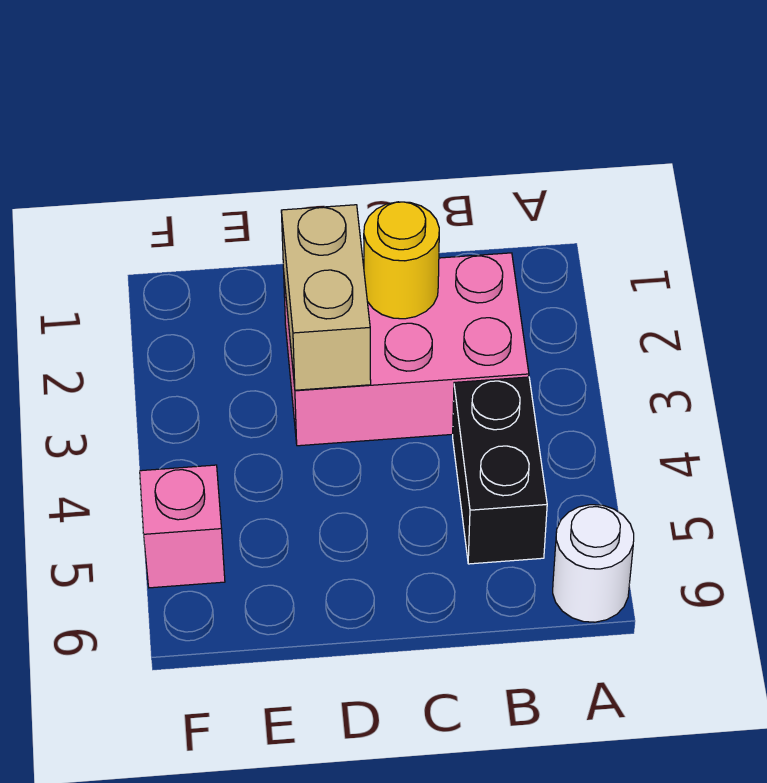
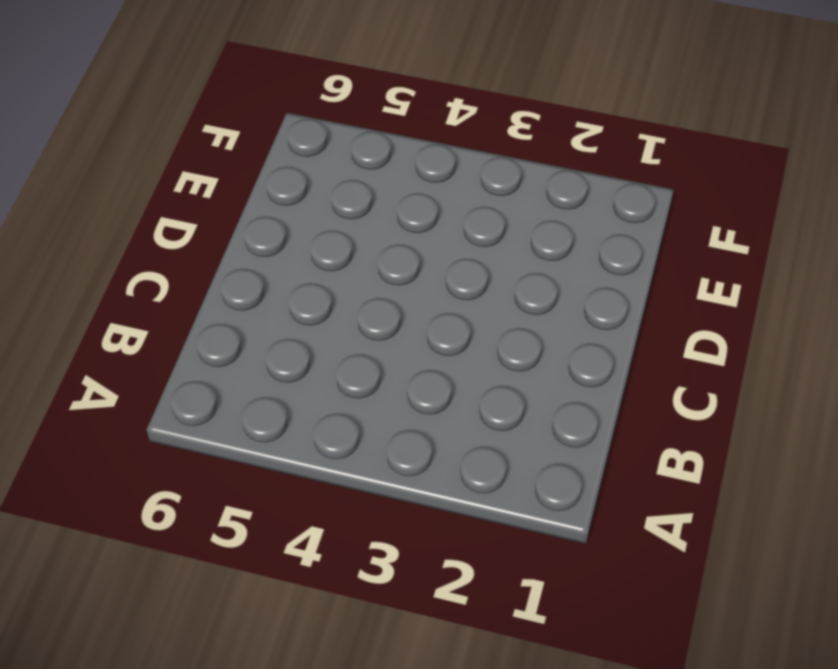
none -> white round brick A6 level 1
none -> pink brick B2:D3 level 1

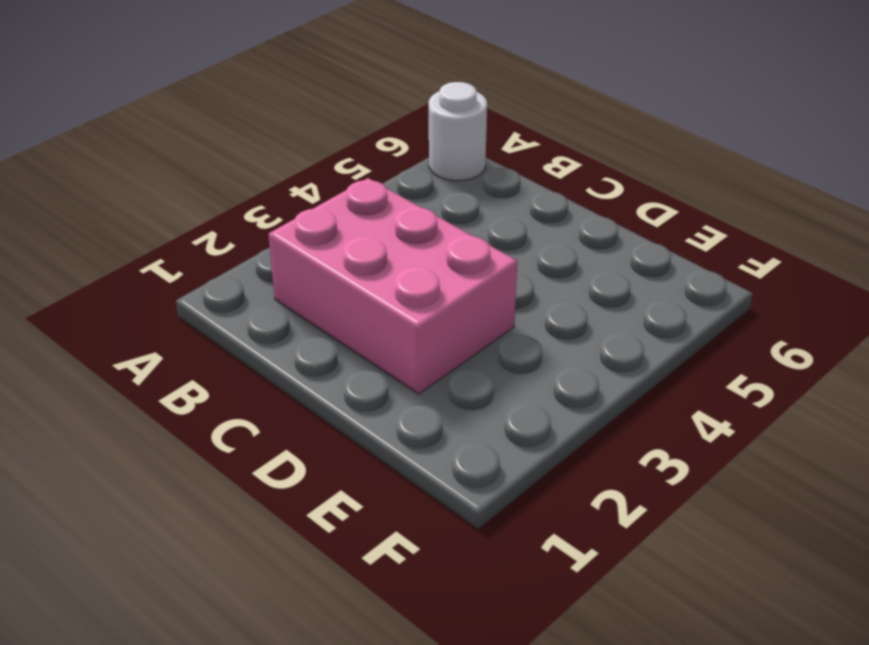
none -> black brick B4:B5 level 1
none -> pink brick F5 level 1

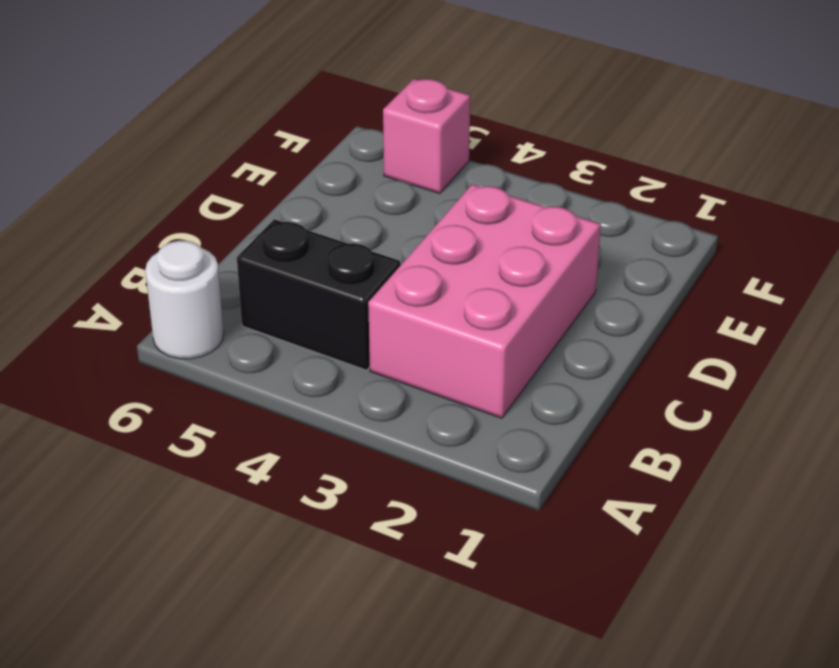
none -> yellow round brick C2 level 2
none -> tan brick D2:D3 level 2

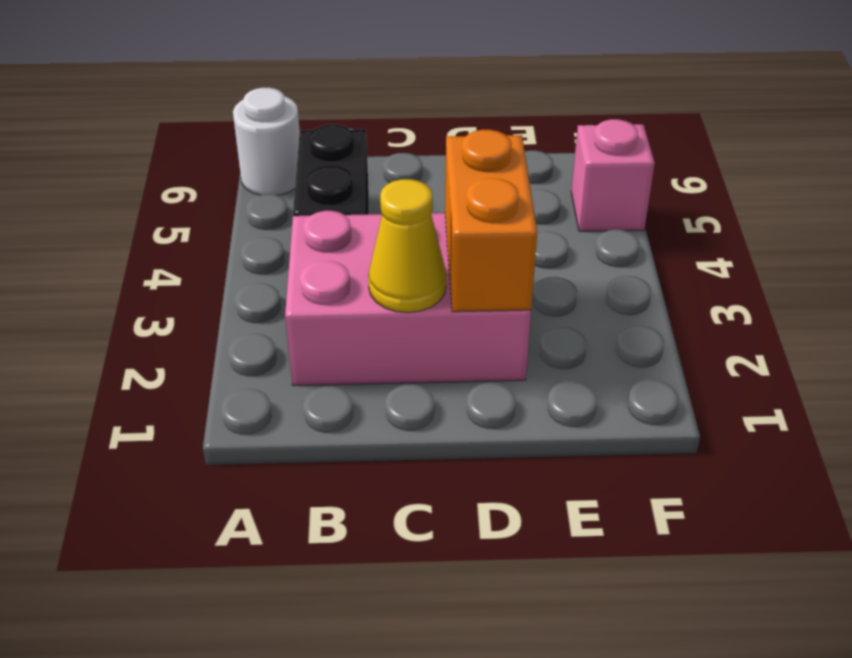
yellow cone C2 level 2 -> yellow round brick C2 level 2
orange brick D2:D3 level 2 -> tan brick D2:D3 level 2

